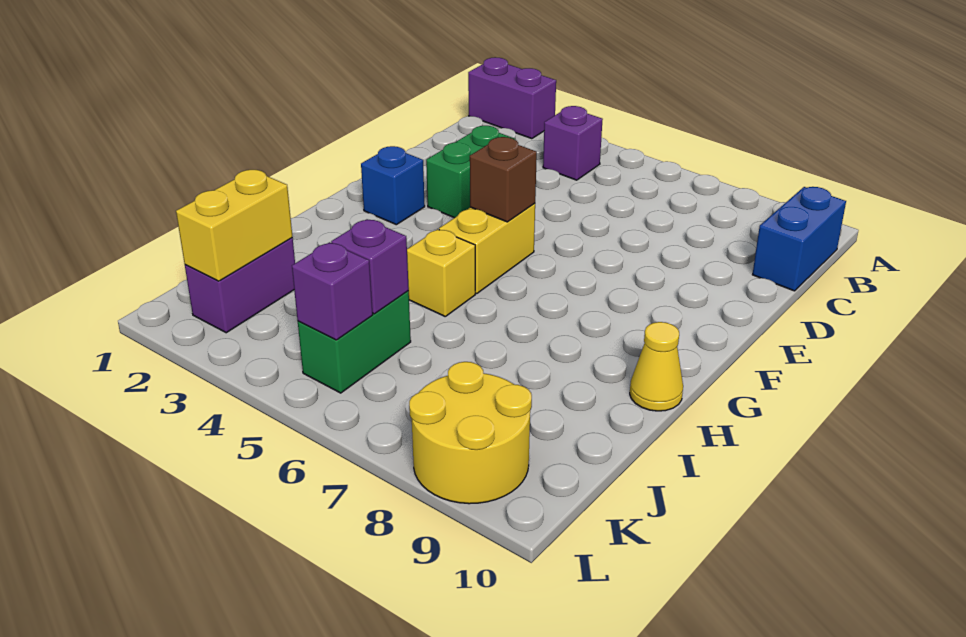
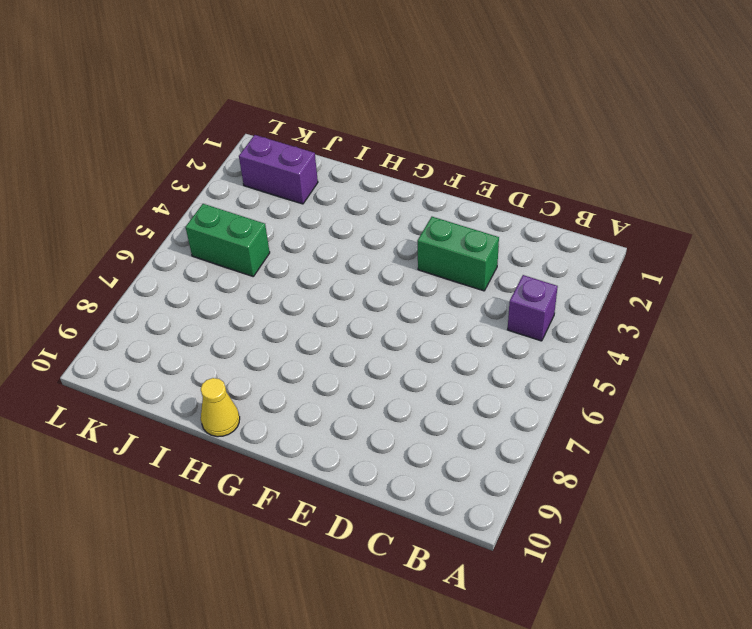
none -> purple brick A1:A2 level 1
none -> blue brick B10:C10 level 1
none -> blue brick F2 level 1

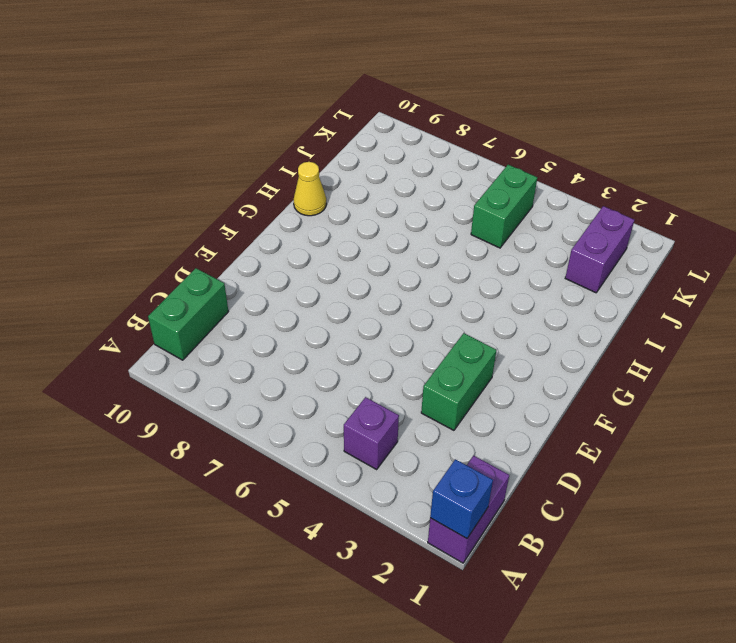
purple brick A1:B1 level 1 -> purple brick A1:A2 level 1
blue brick A1 level 2 -> blue brick F2 level 1
green brick B10:C10 level 1 -> blue brick B10:C10 level 1
none -> yellow brick F5:G5 level 1
none -> yellow brick H5 level 1
none -> yellow round brick K8:L9 level 1

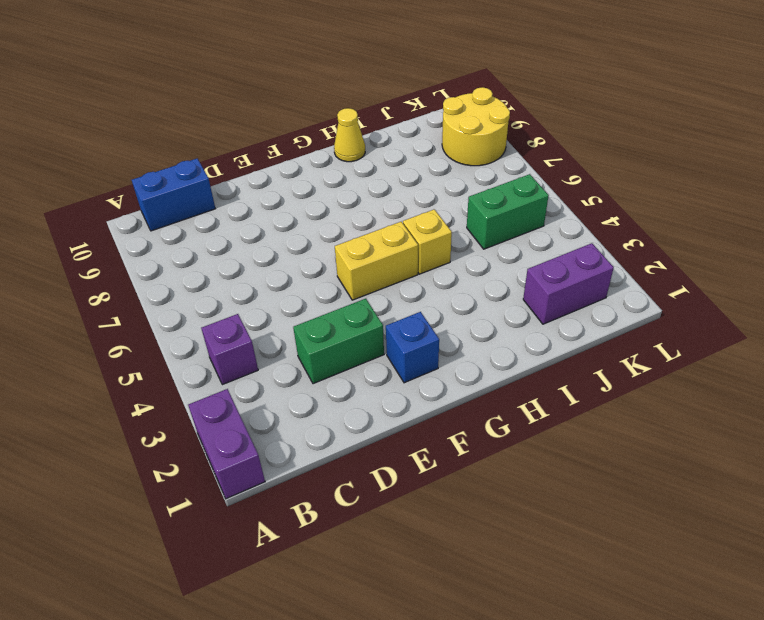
none -> brown brick F5 level 2
none -> yellow brick J2:K2 level 2
none -> purple brick J5 level 2

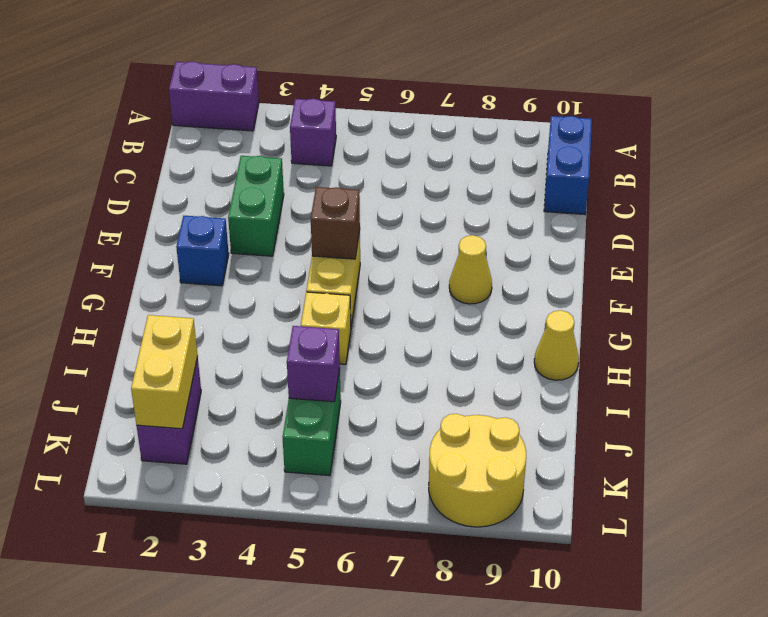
yellow cone F8 level 1 -> none
none -> purple brick K5 level 2

